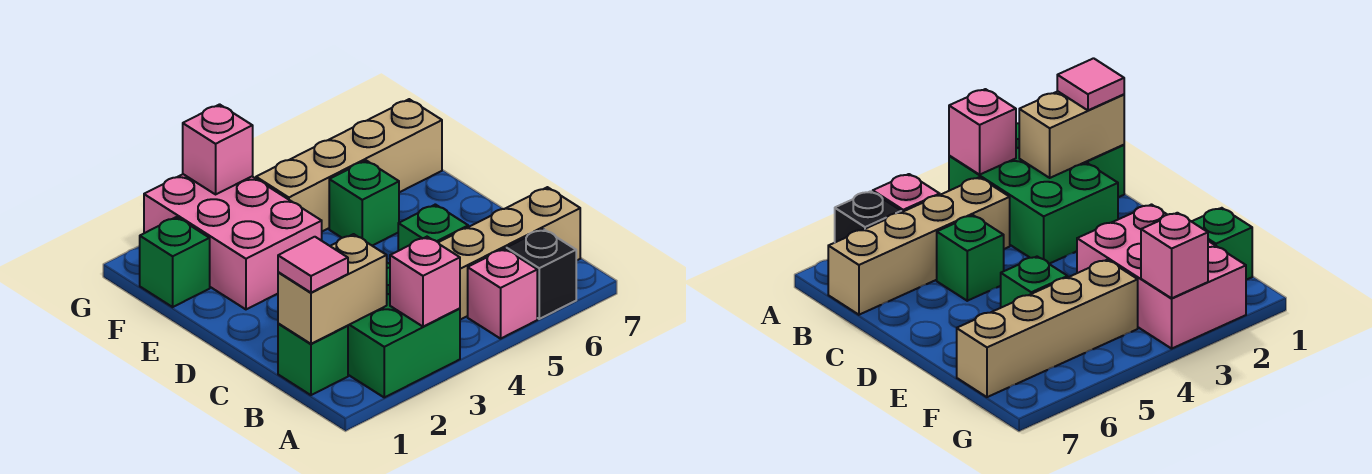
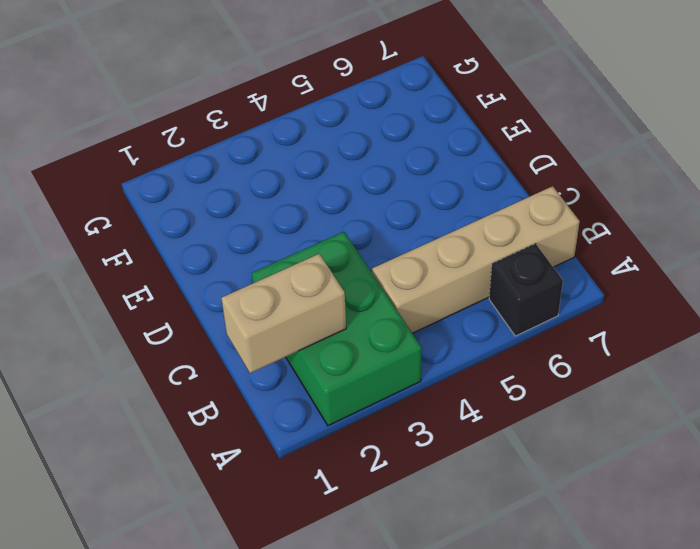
none -> pink brick A5 level 1
none -> green brick B1 level 1
none -> green brick C5 level 1

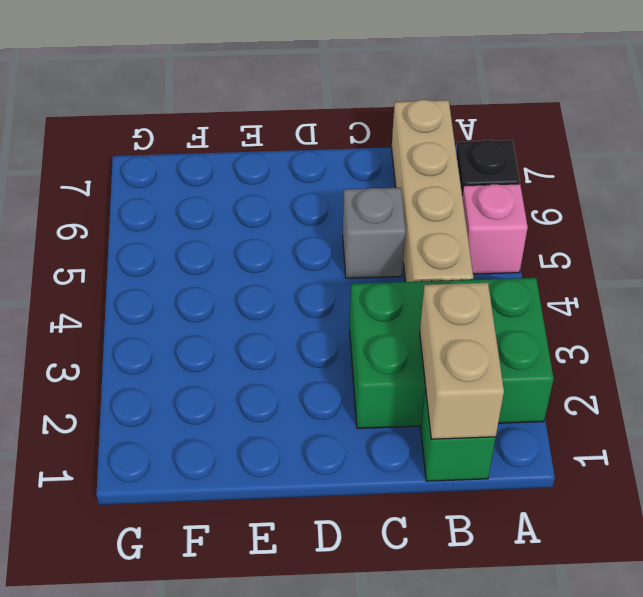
grey brick C5 level 1 -> green brick C5 level 1
none -> pink brick E2:G3 level 1
none -> green brick E5 level 1
none -> green brick F1 level 1

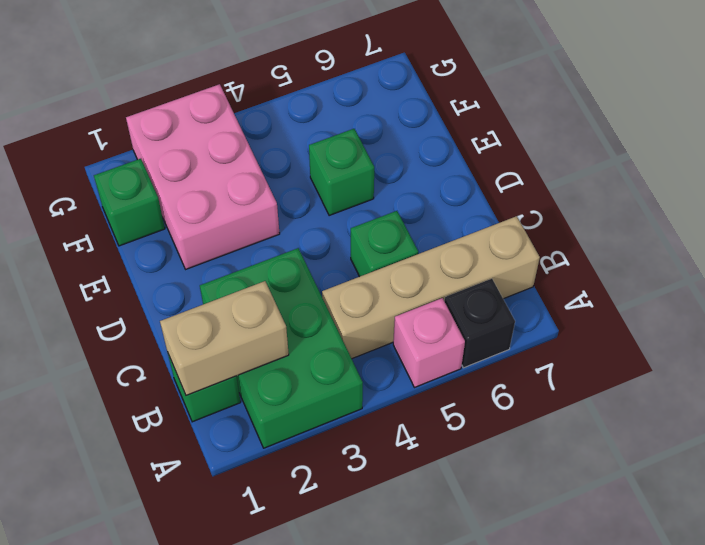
none -> tan brick F4:F7 level 1
none -> pink brick A3 level 2
none -> pink brick G3 level 2

